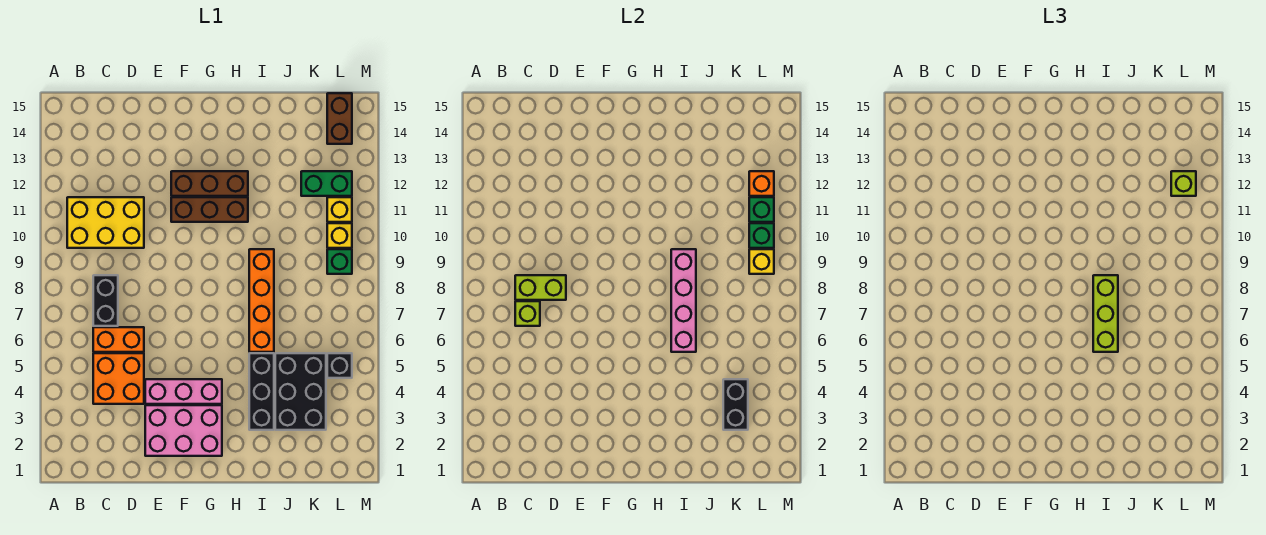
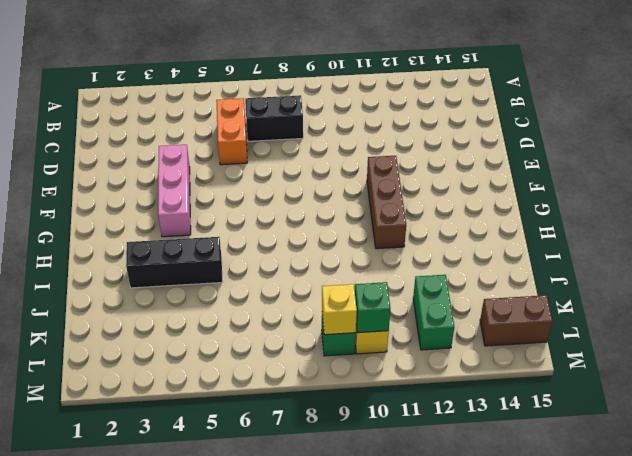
none -> yellow brick B10:D11 level 1
none -> orange brick C4:D5 level 1
none -> pink brick E2:G3 level 1

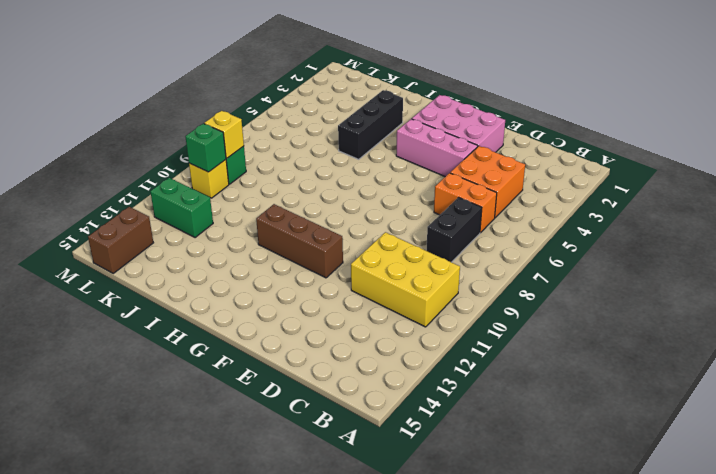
none -> brown brick F12:H12 level 1
none -> orange brick I6:I9 level 1
none -> black brick J3:K5 level 1

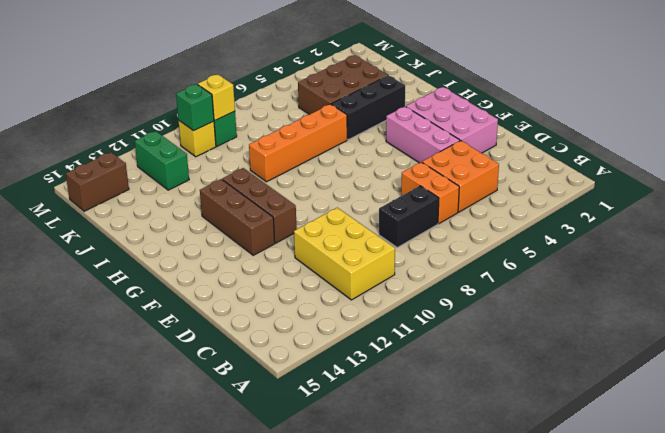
brown brick J3:K5 level 1 -> black brick J3:K5 level 1
none -> black brick L5 level 1
none -> yellow brick L11 level 1
none -> lime brick C7 level 2

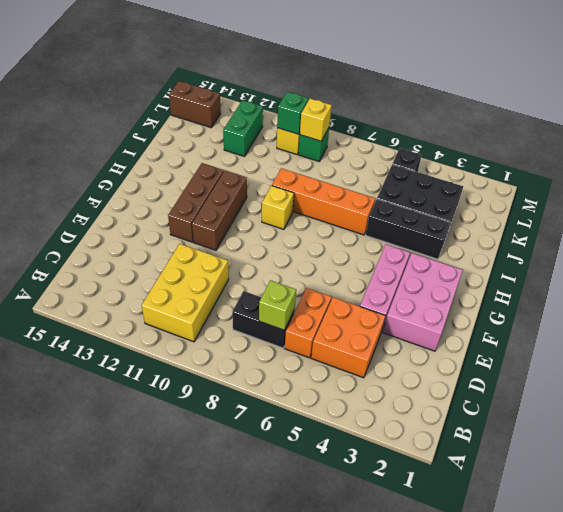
yellow brick H9 level 1 -> yellow brick L11 level 1
none -> lime brick C8:D8 level 2
none -> pink brick I6:I9 level 2
none -> black brick K3:K4 level 2

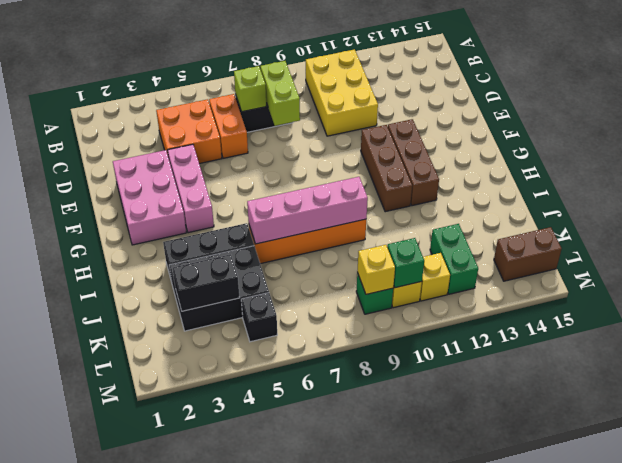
none -> green brick L11 level 2
none -> orange brick L12 level 2
none -> lime brick I6:I8 level 3

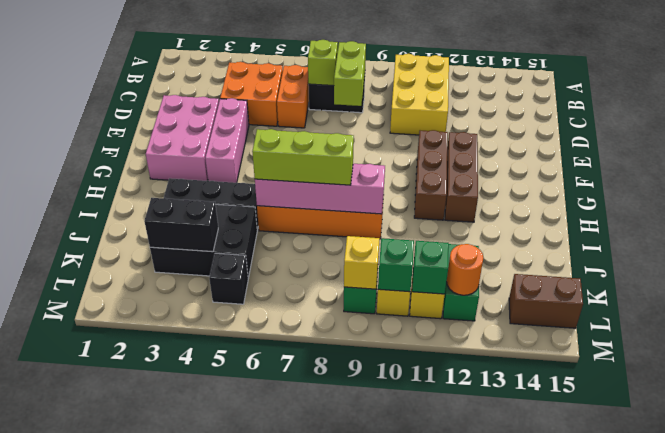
orange round brick L12 level 2 -> orange brick L12 level 2
none -> lime brick L12 level 3

